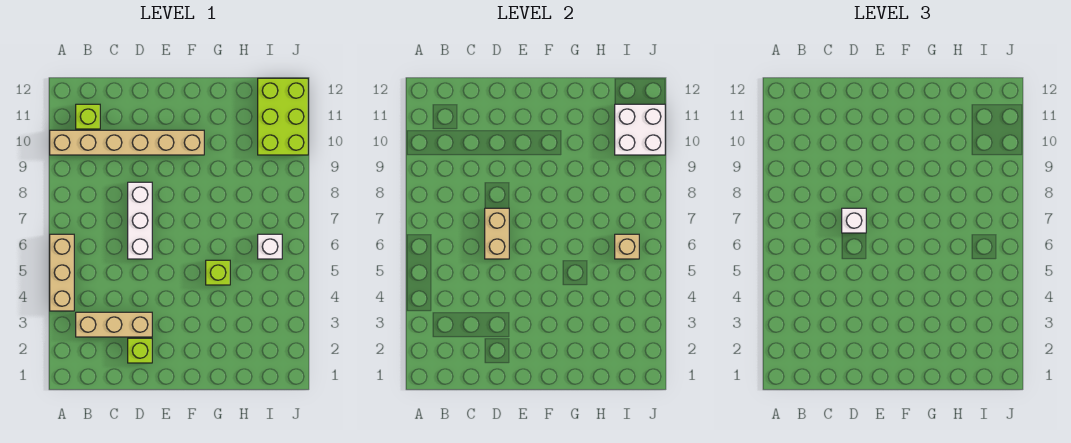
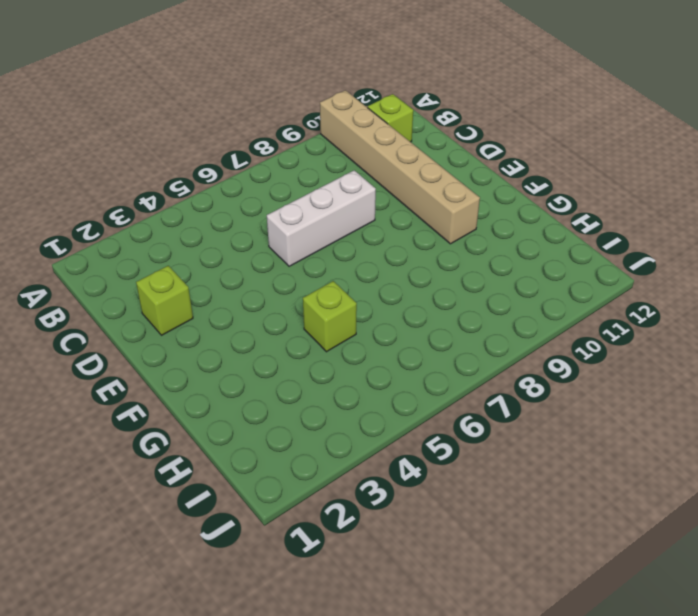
none -> tan brick A4:A6 level 1
none -> tan brick B3:D3 level 1
none -> white brick I6 level 1

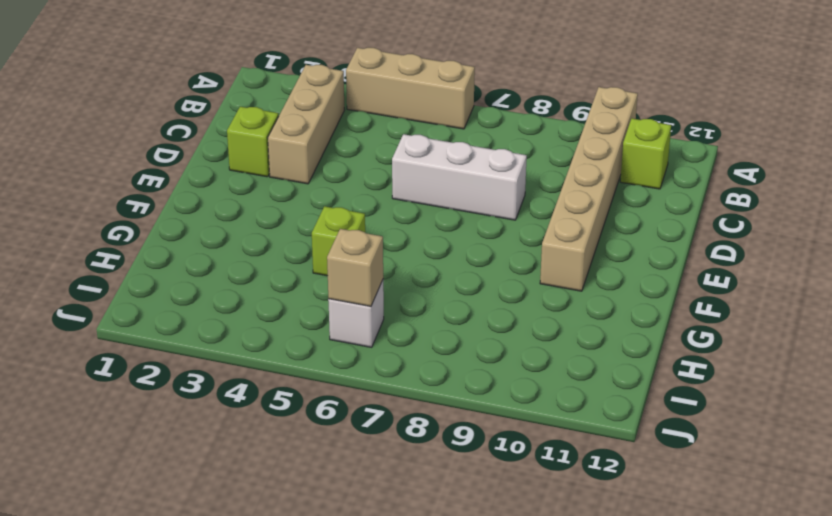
none -> lime brick I10:J12 level 1
none -> tan brick D6:D7 level 2
none -> white brick I10:J11 level 2

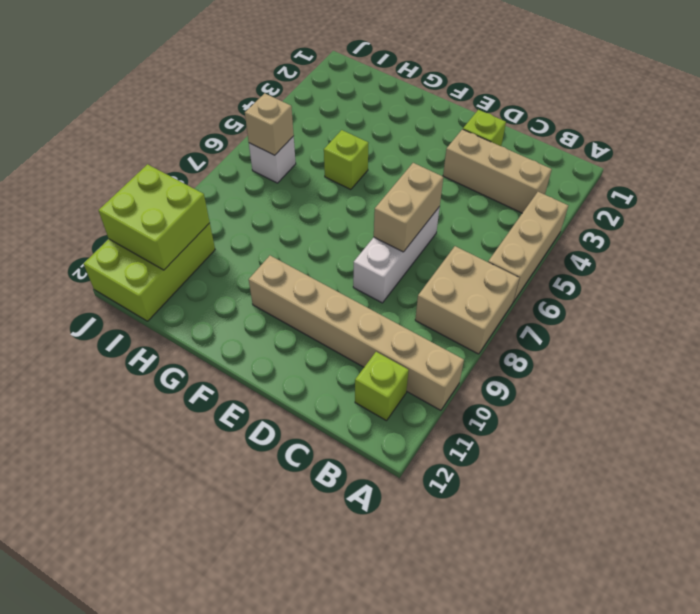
tan brick A7:B8 level 1 -> none
lime brick I10:J11 level 2 -> white brick I10:J11 level 2
none -> white brick D7 level 3

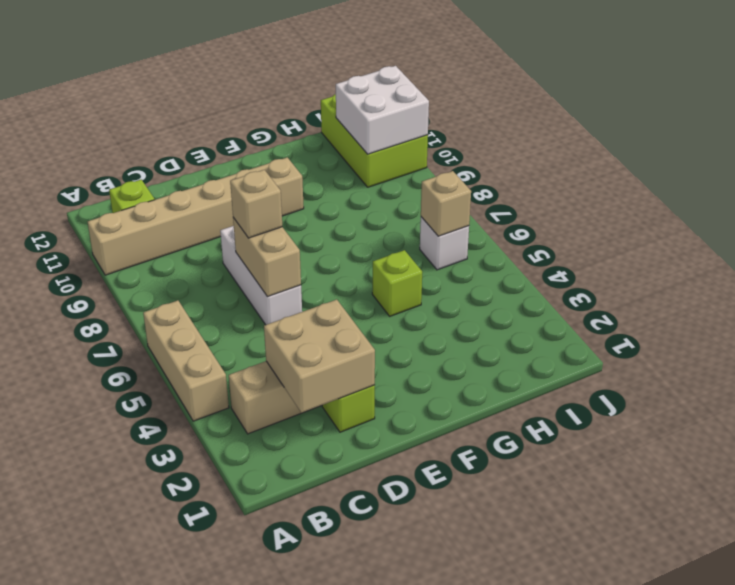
tan brick C2:D3 level 2 -> none
tan brick D7 level 3 -> white brick D7 level 3

